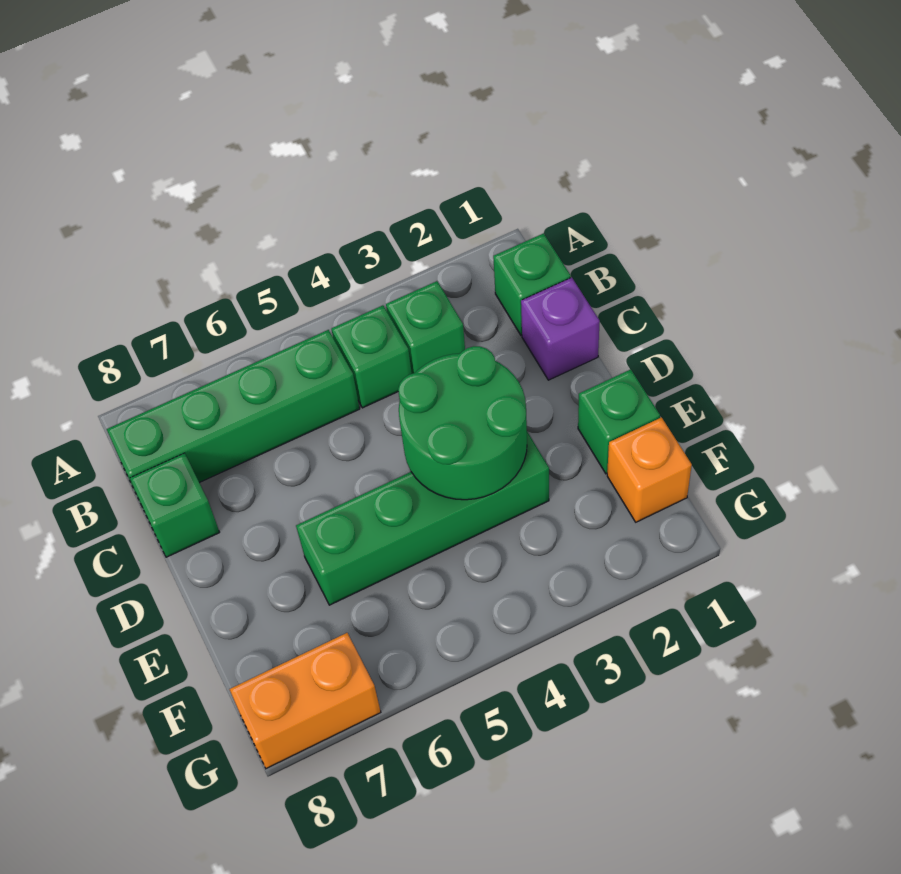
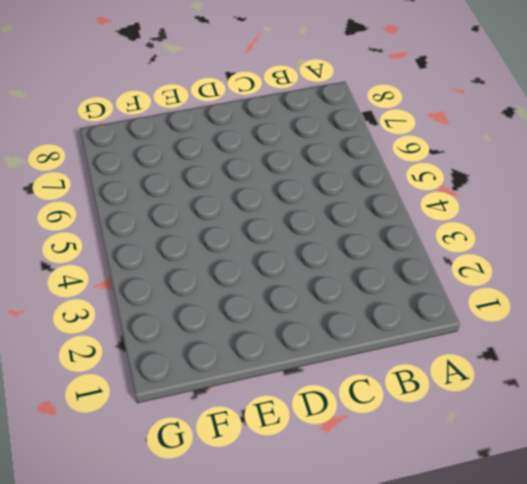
none -> green brick B1 level 1
none -> green brick B3 level 1

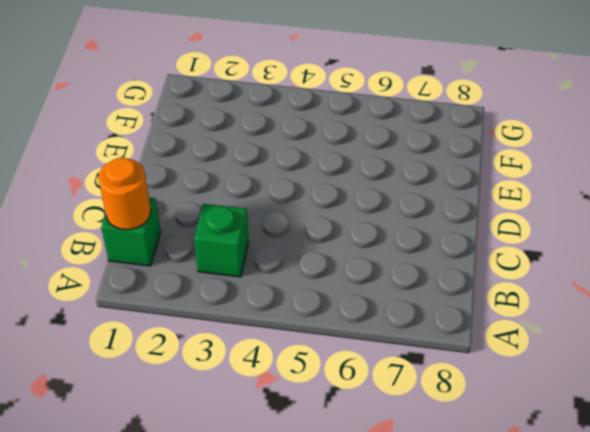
orange round brick B1 level 2 -> none
none -> green brick B4 level 1
none -> green brick B5:B8 level 1

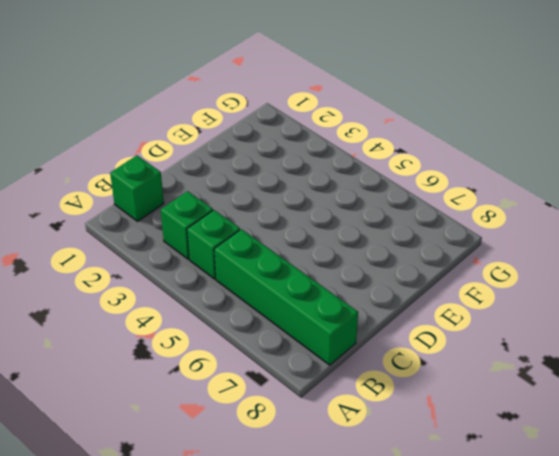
none -> purple brick C1 level 1
none -> green brick C8 level 1

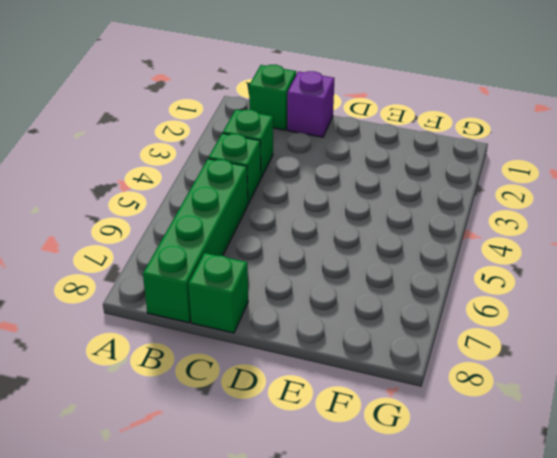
none -> green brick E1 level 1
none -> green brick E3:E6 level 1

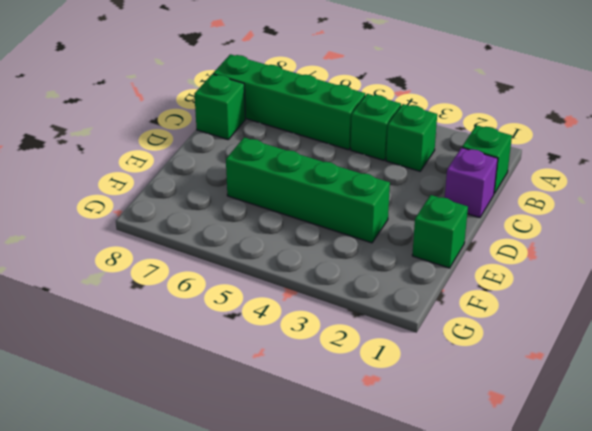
none -> orange brick F1 level 1
none -> orange brick G7:G8 level 1

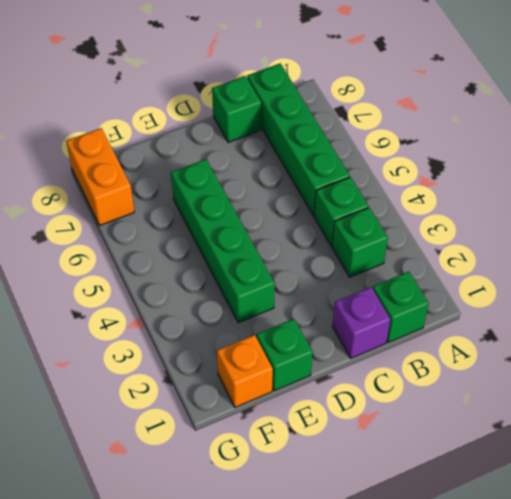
none -> green round brick D3:E4 level 2

